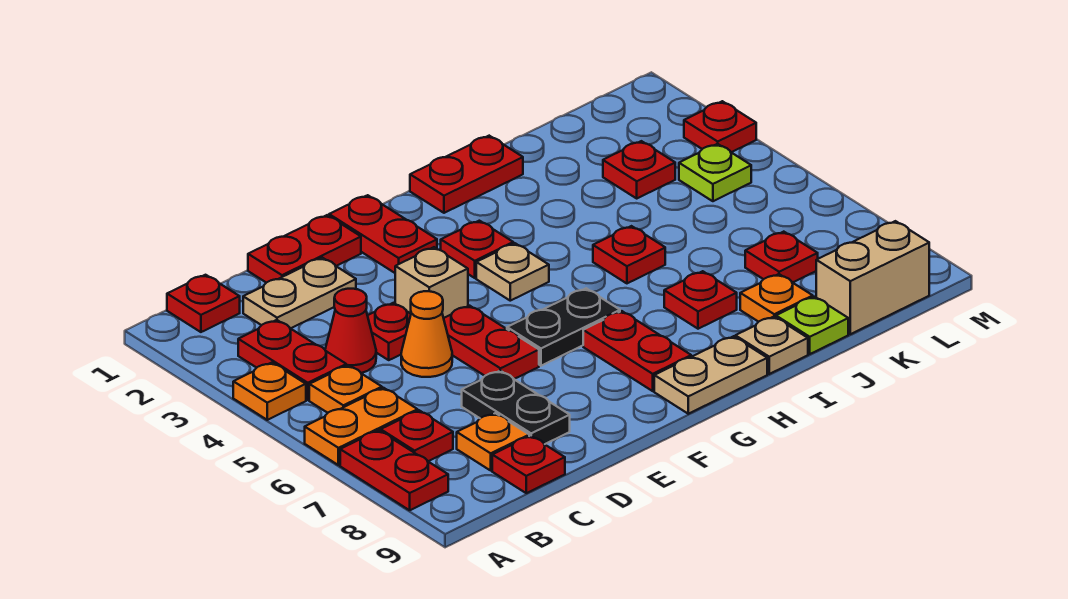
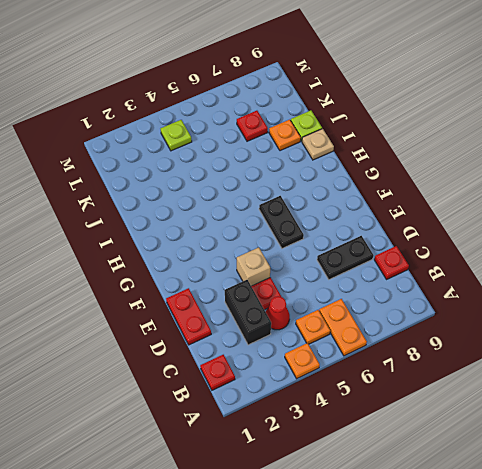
black brick C3:D3 level 1 -> none
none -> red plate A7:A8 level 1
none -> red plate B3:B4 level 1
none -> red plate B7 level 1
none -> tan plate C2:D2 level 1

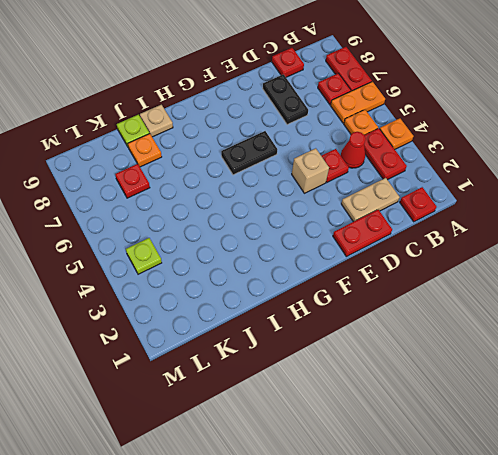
none -> orange plate C8 level 1
none -> orange cone D5 level 1
none -> red plate E5:E6 level 1
none -> red plate F1:F2 level 1

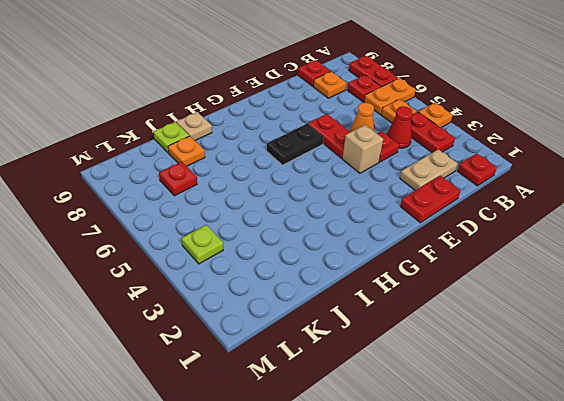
none -> black plate D7:D8 level 1
none -> red plate F1:F2 level 1
none -> red plate G3 level 1
none -> tan plate G4 level 1

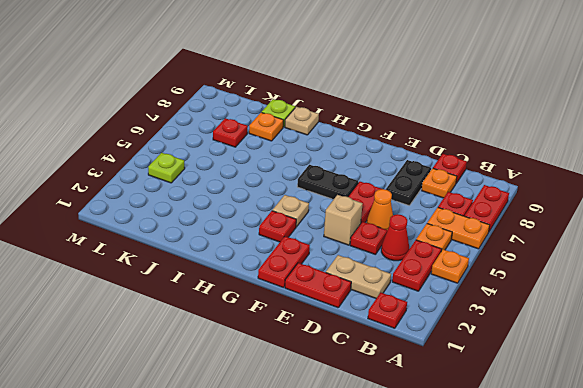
none -> red plate G7:G8 level 1
none -> tan plate G9:H9 level 1
none -> red plate H1:I1 level 1
none -> red plate I5 level 1

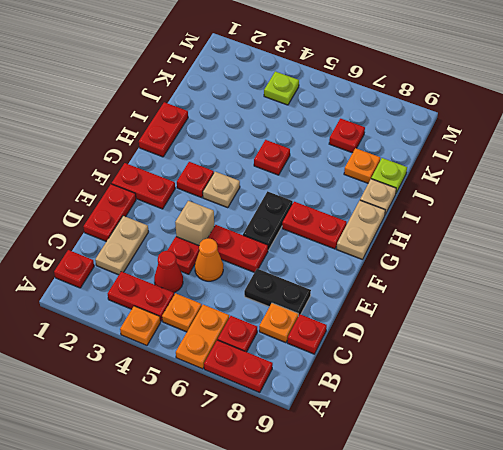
none -> red plate I7 level 1
none -> red plate K3 level 1
none -> tan brick K9:L9 level 1
none -> red plate M3 level 1

